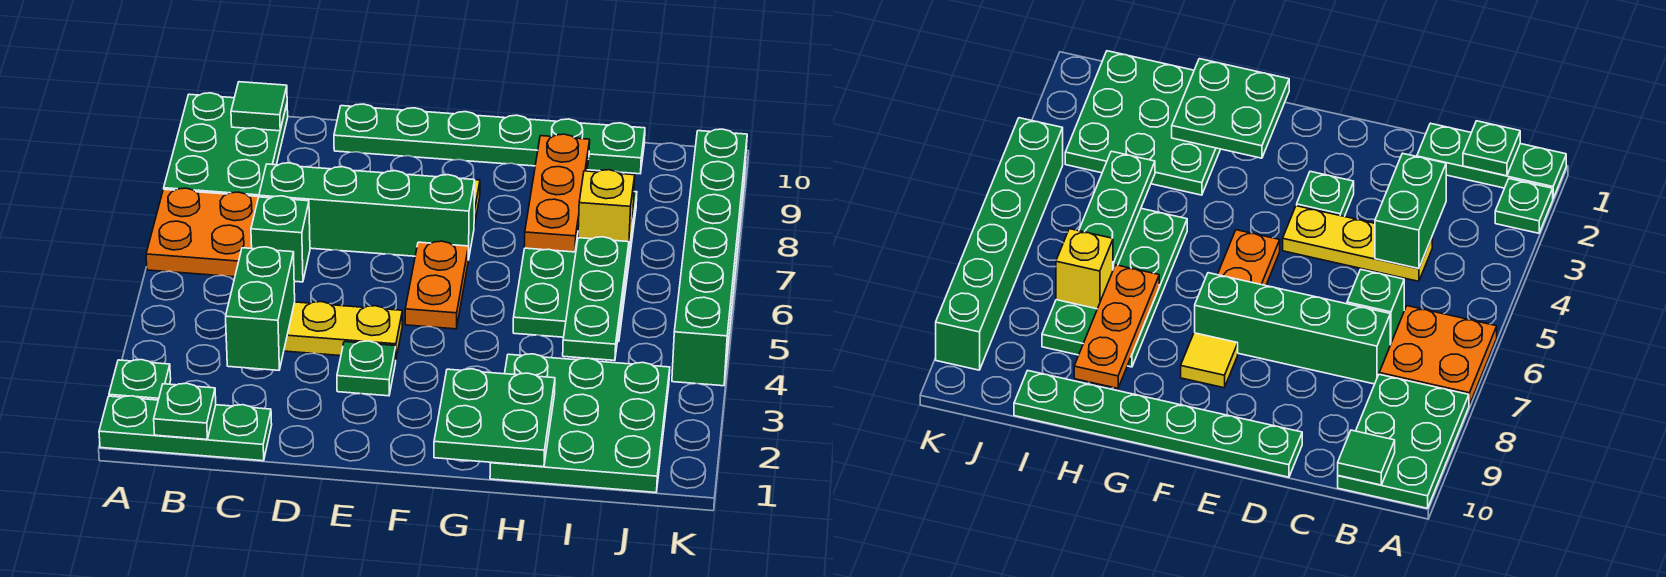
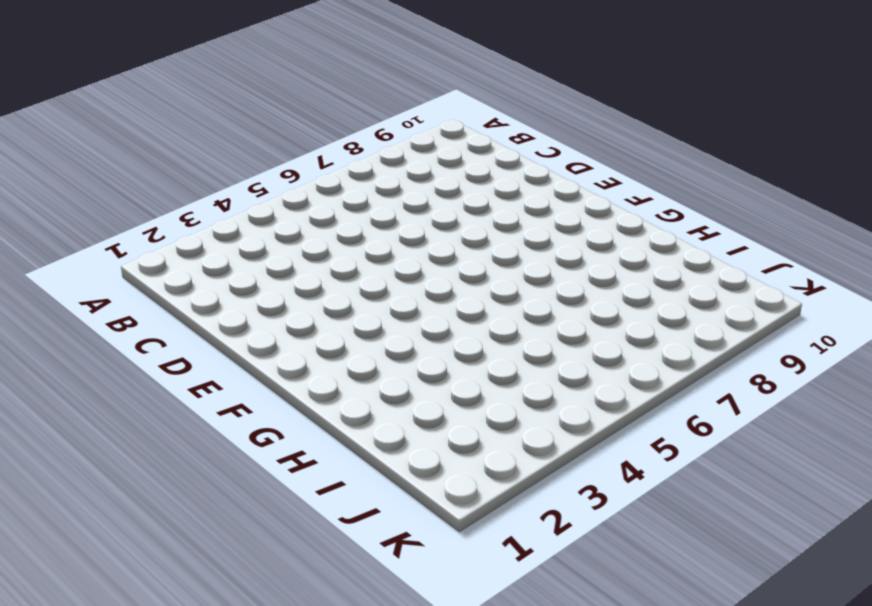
none -> green plate A1:C1 level 1
none -> green plate A2 level 1
none -> orange plate A6:B7 level 1

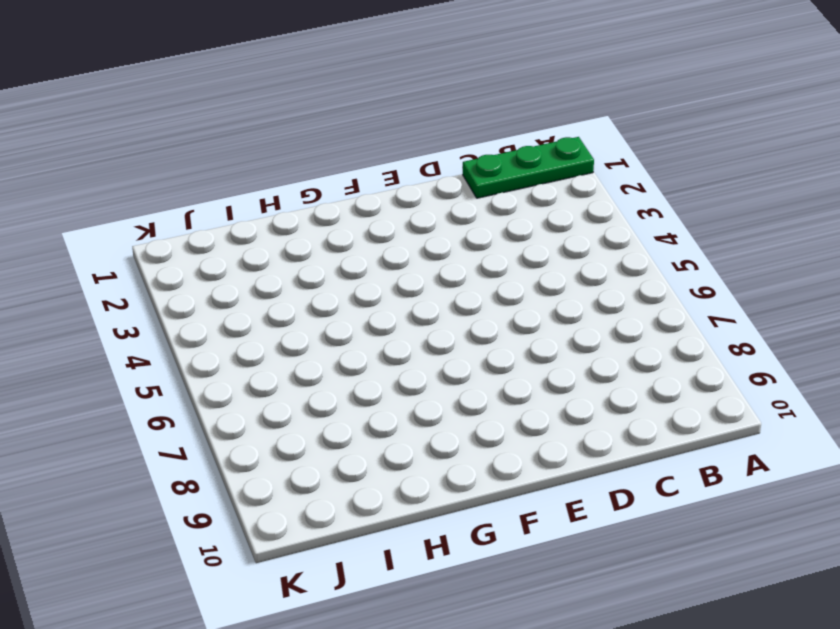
none -> green plate A2 level 1
none -> orange plate A6:B7 level 1
none -> green plate A8:B10 level 1

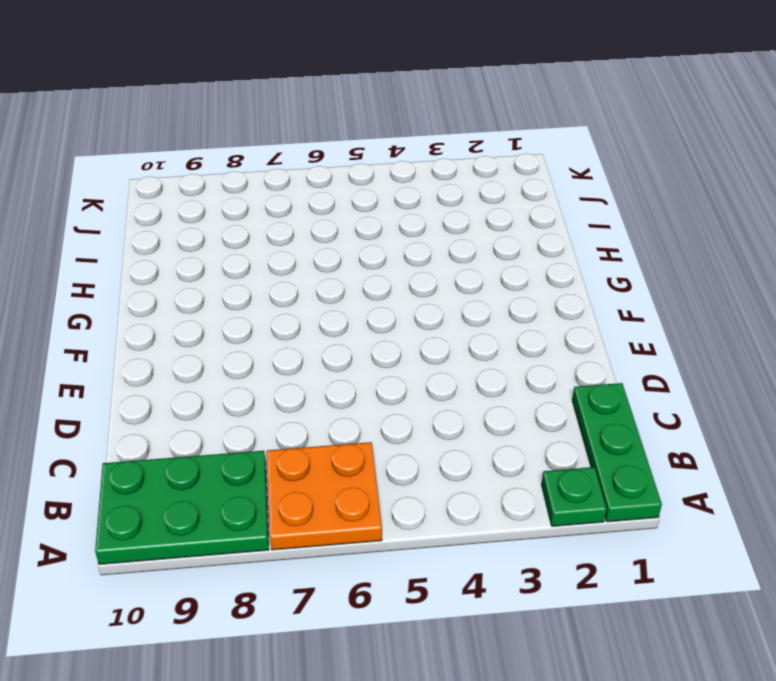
none -> yellow plate C4:E4 level 1
none -> green brick C6 level 1
none -> green brick C7:F7 level 1

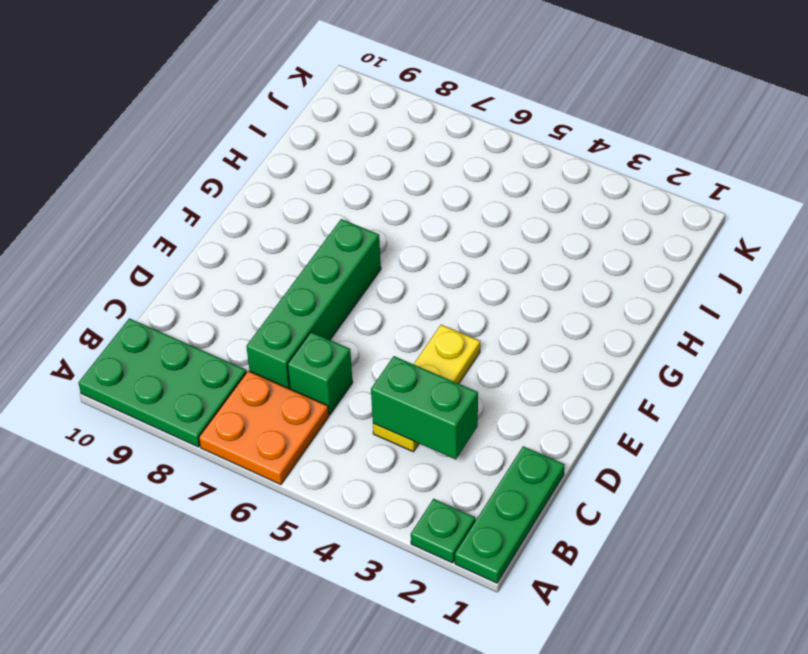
none -> green plate D10:I10 level 1
none -> green plate E3 level 1
none -> orange plate F5:F6 level 1

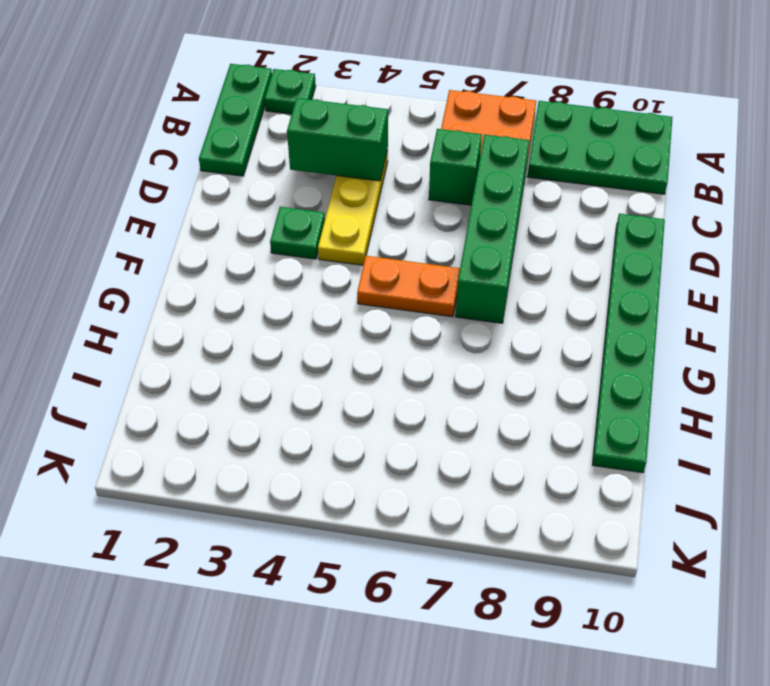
none -> yellow tile F8 level 1
none -> green plate H1:J3 level 1
none -> green plate H5:I8 level 1

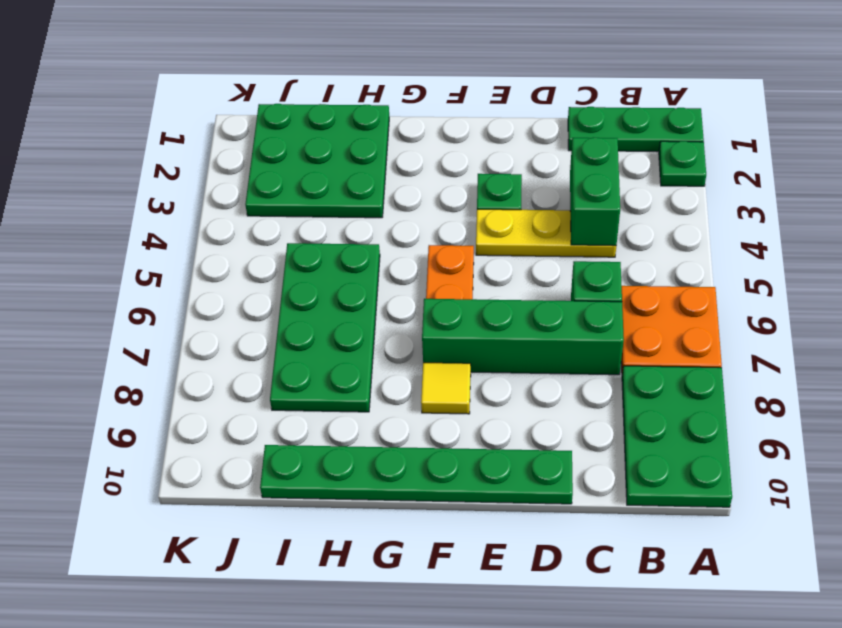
none -> green brick K4:K9 level 1
none -> green plate B1 level 2
none -> green tile B10 level 2

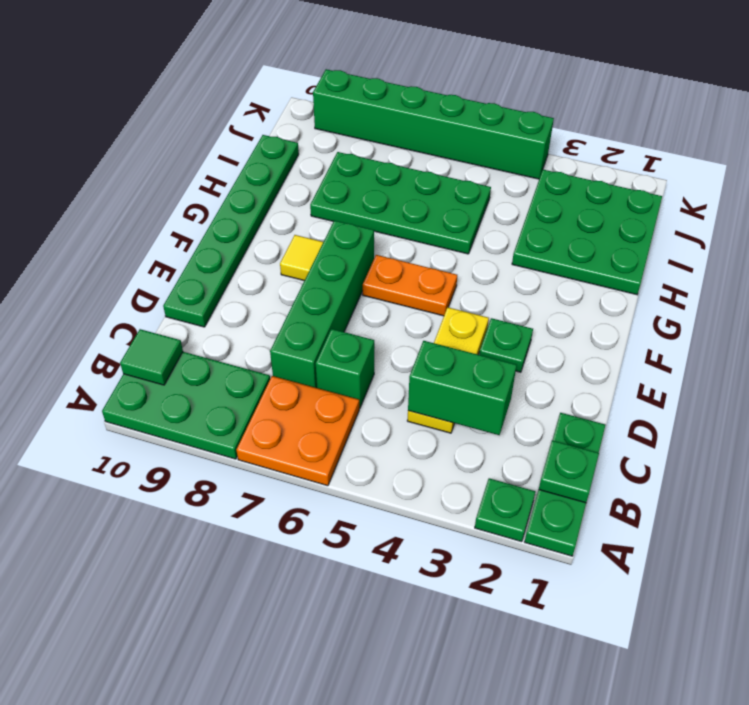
none -> green plate G1:H2 level 2
none -> orange plate H7:H9 level 2
none -> green plate I4:I6 level 2

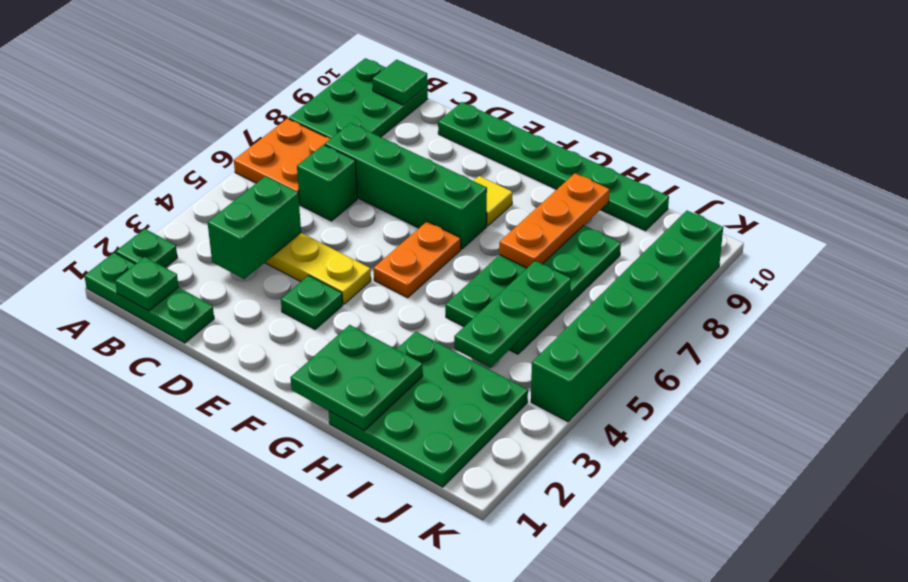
none -> yellow brick I7 level 2

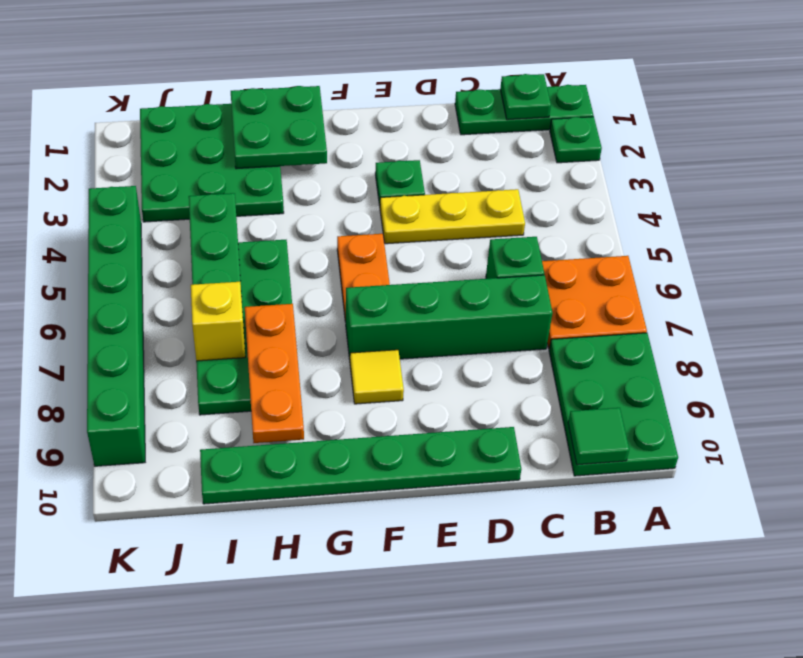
none -> green brick C3:C4 level 2

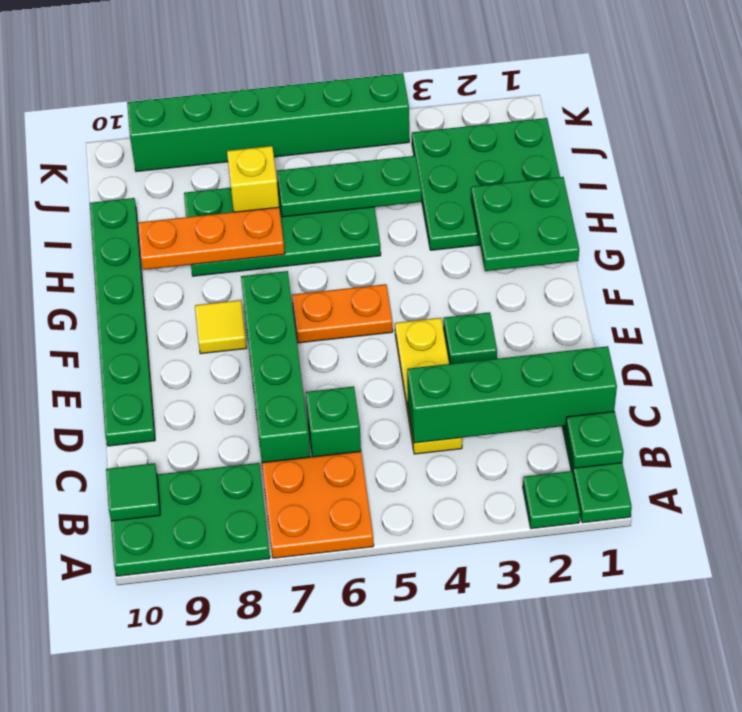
green brick C1:C4 level 2 -> green brick C3:C4 level 2

